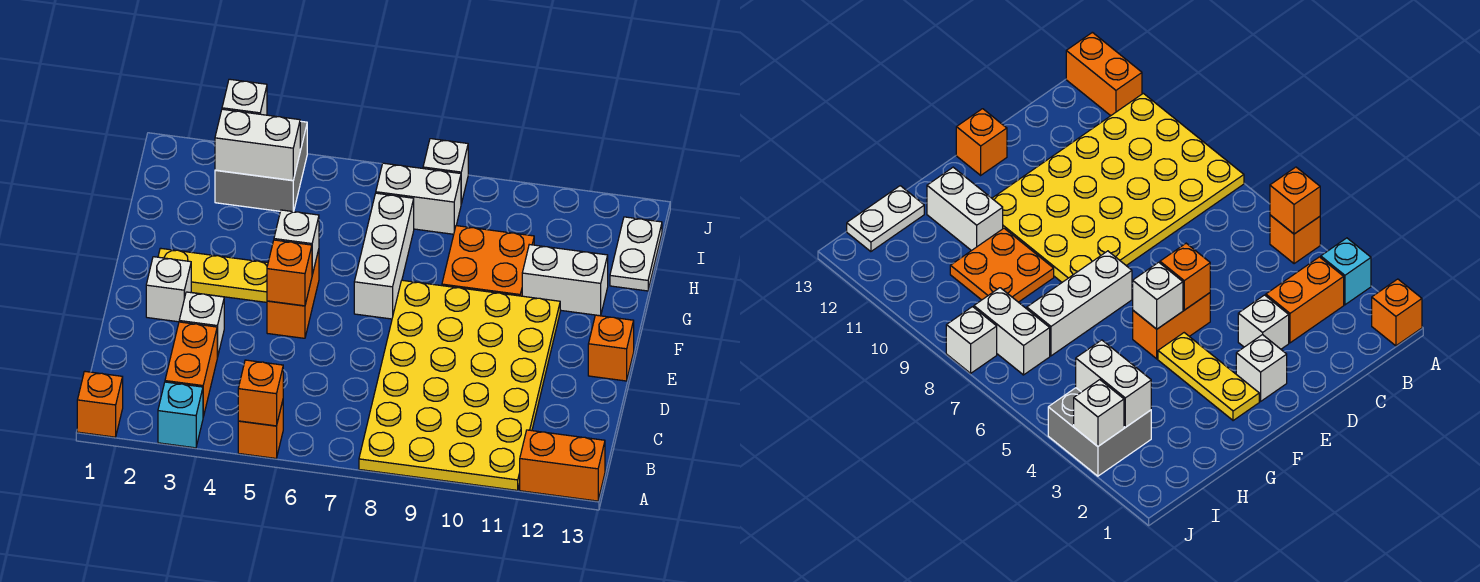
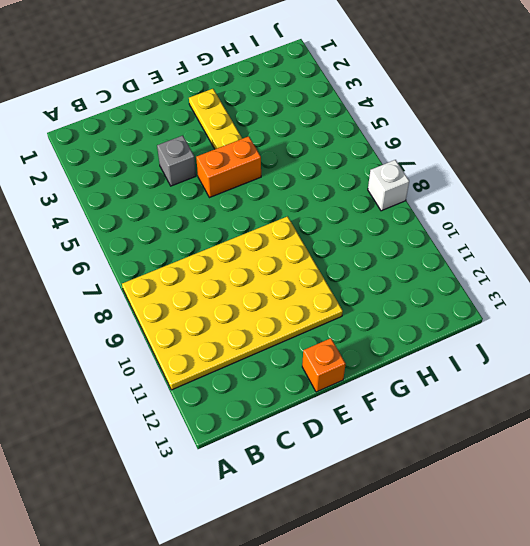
grey brick D4 level 1 -> none
none -> orange brick A1 level 1
none -> cyan brick A3 level 1
none -> orange brick A5 level 1

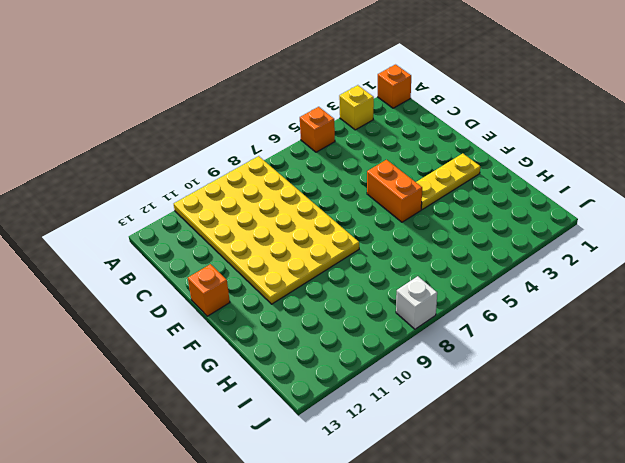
yellow brick A3 level 1 -> cyan brick A3 level 1
none -> orange brick A12:A13 level 1
none -> orange brick B3:C3 level 1
none -> white brick D3 level 1

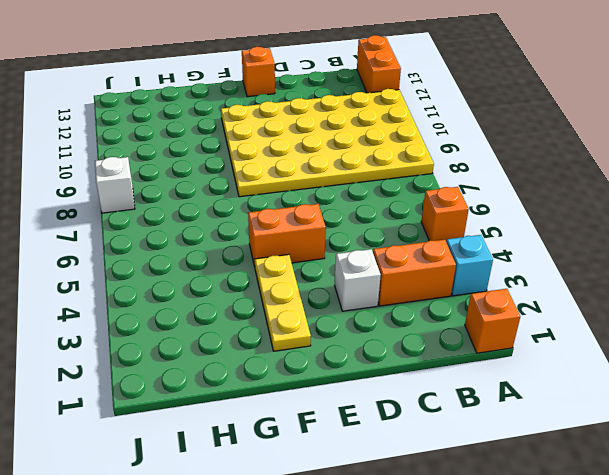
none -> white brick E2 level 1
none -> white brick F7:H7 level 1
none -> orange plate G9:H10 level 1

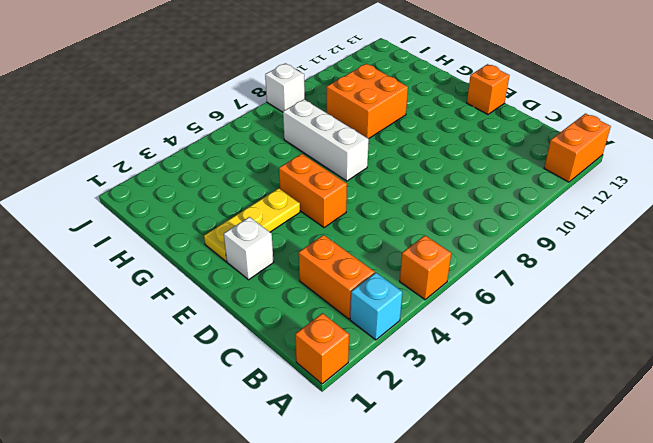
orange brick G9:H10 level 1 -> orange plate G9:H10 level 1
none -> yellow plate A8:F11 level 1
none -> white brick D3 level 1
none -> white brick G11:G12 level 1

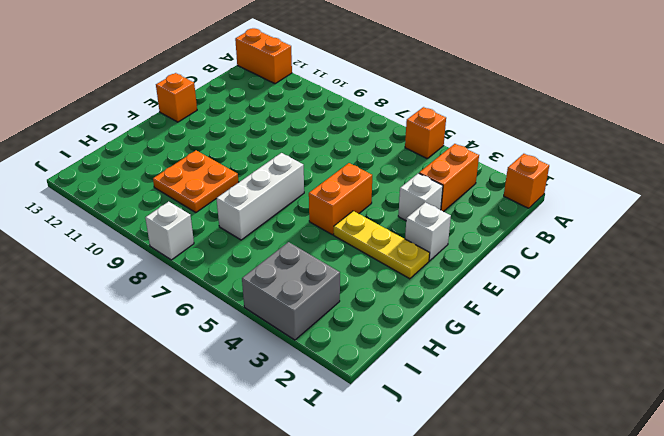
none -> cyan brick A3 level 1
none -> yellow plate A8:F11 level 1
none -> white brick G11:G12 level 1

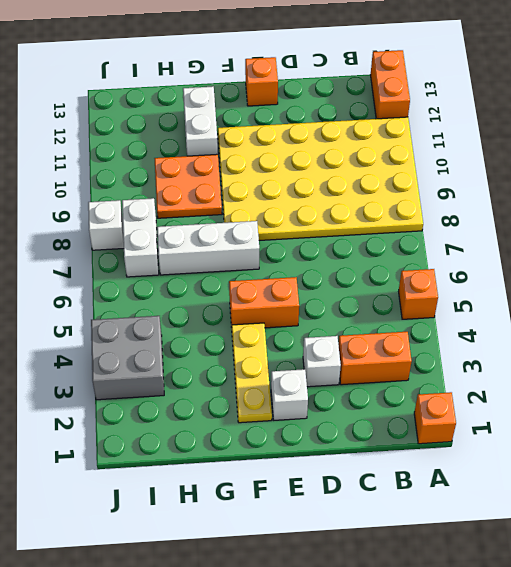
none -> cyan brick A3 level 1
none -> white plate H13:I13 level 1
none -> orange brick A5 level 2

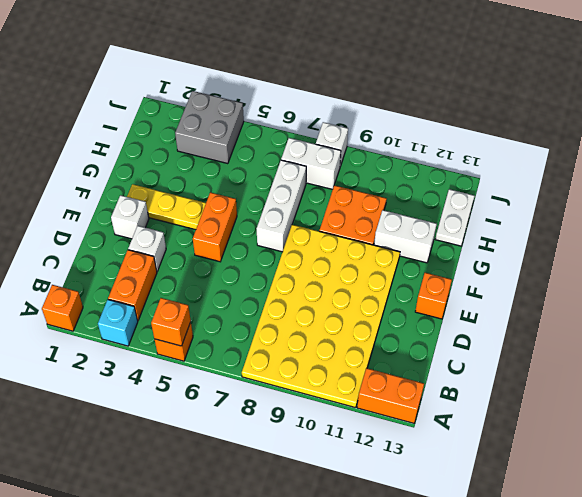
none -> orange brick E5 level 2
none -> white brick F5 level 2
none -> white brick I3:I4 level 2

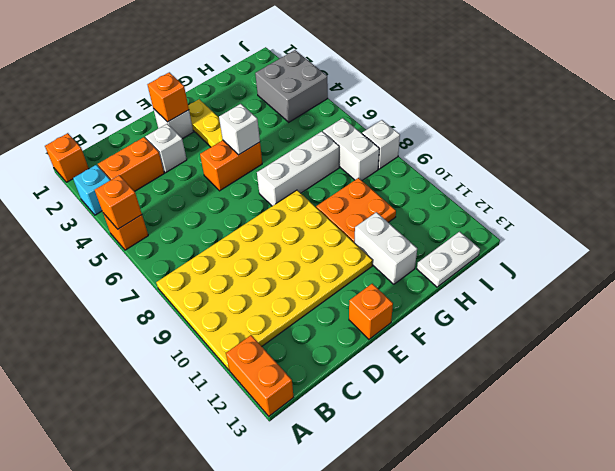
orange brick E2 level 2 -> orange brick E5 level 2
none -> white brick I3:I4 level 2
none -> white brick J3 level 2

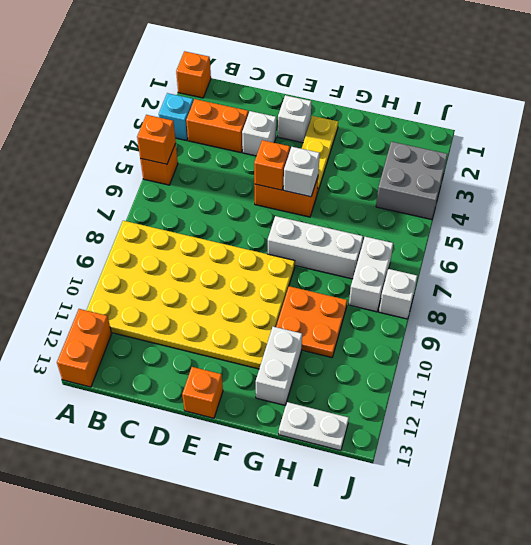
none -> white brick I3:I4 level 2
none -> white brick J3 level 2

